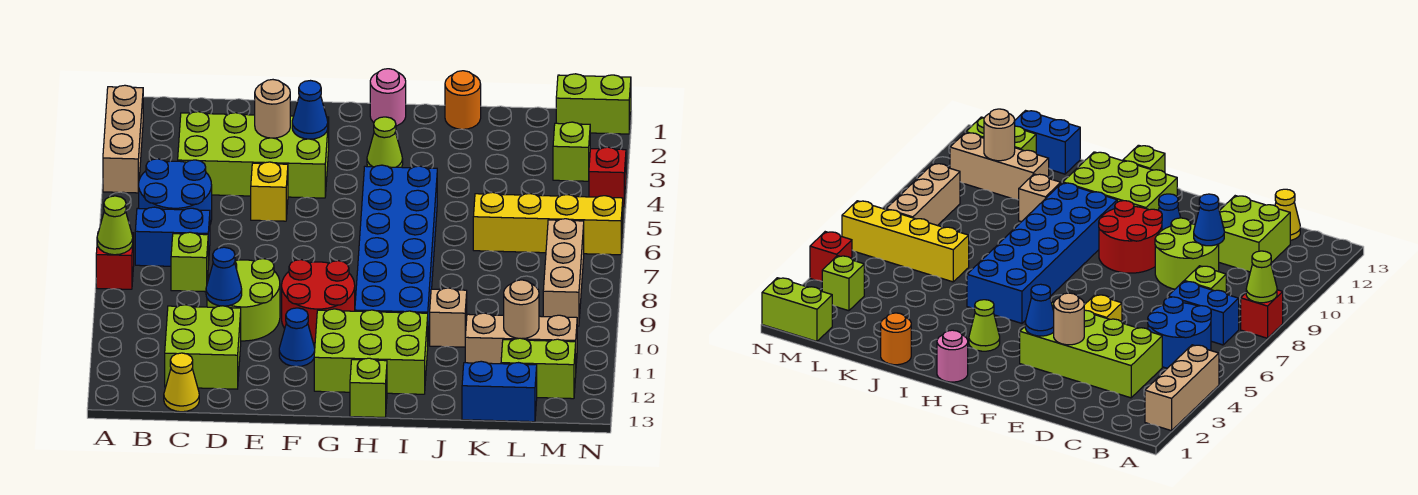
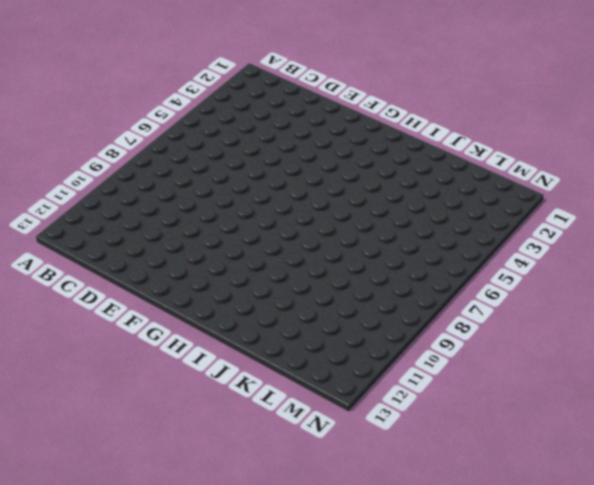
none -> tan brick A2:A4 level 1
none -> red brick A8 level 1
none -> blue round brick B5:C6 level 1
none -> blue brick B7:C7 level 1

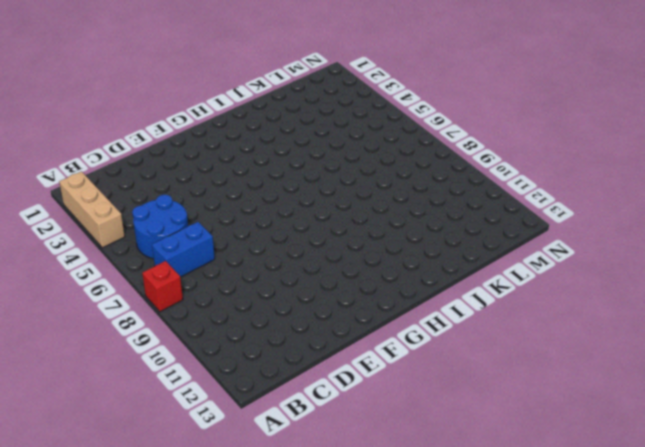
none -> lime brick C3:F4 level 1
none -> lime brick C8 level 1
none -> lime brick C11:D12 level 1
none -> yellow cone C13 level 1

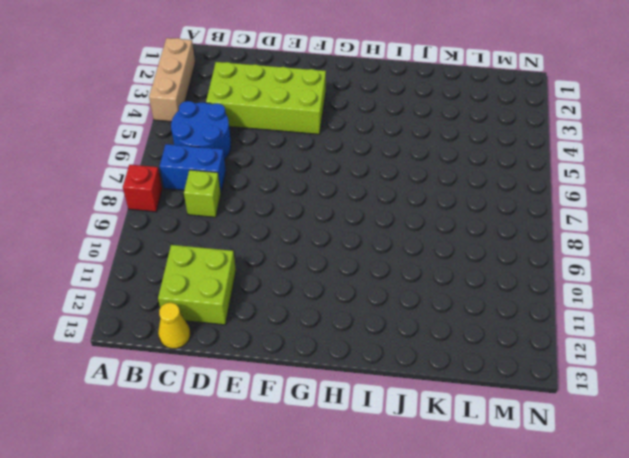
none -> lime round brick D9:E10 level 1
none -> yellow brick E5 level 1
none -> red round brick F9:G10 level 1
none -> blue cone F11 level 1

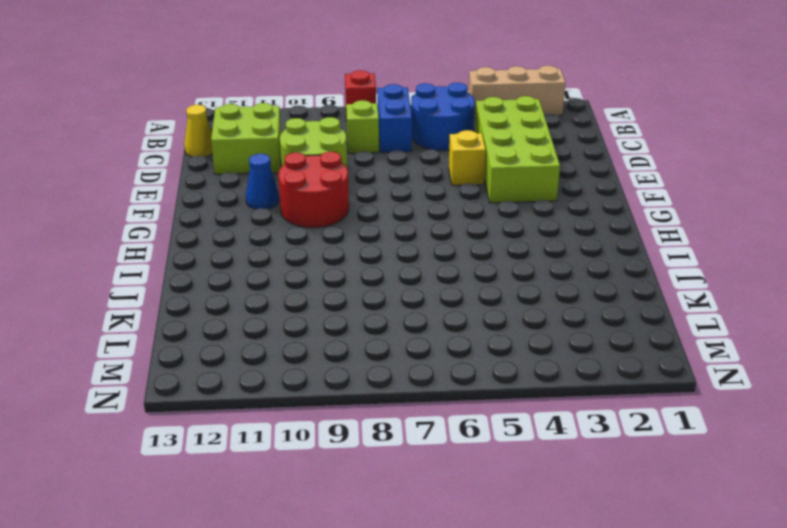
none -> lime brick G11:I12 level 1
none -> pink round brick H1 level 1
none -> lime cone H3 level 1
none -> blue brick H5:I10 level 1

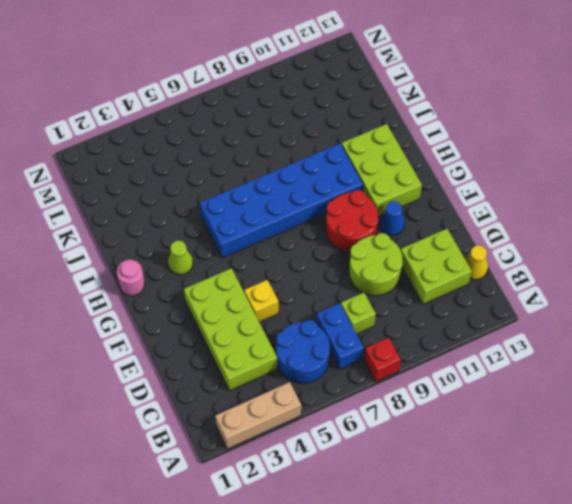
none -> lime brick H13 level 1
none -> orange round brick J1 level 1
none -> tan brick J10 level 1
none -> yellow brick K6:N6 level 1

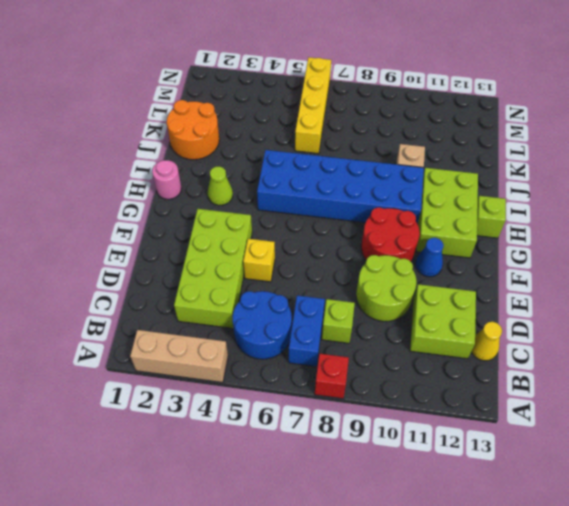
orange round brick J1:K2 level 1 -> orange round brick J1 level 1
none -> tan brick K11:M11 level 1
none -> blue brick K13:L13 level 1
none -> lime brick L12:M12 level 1
none -> lime brick M1:N1 level 1

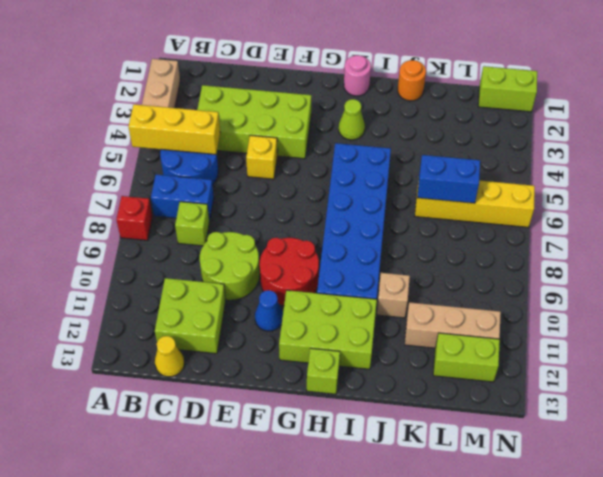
yellow brick A5:C5 level 2 -> none
blue brick K6:L6 level 2 -> blue brick K13:L13 level 1
none -> lime brick M3 level 1
none -> tan brick M7:M9 level 1
none -> red brick N4 level 1
none -> lime cone A8 level 2

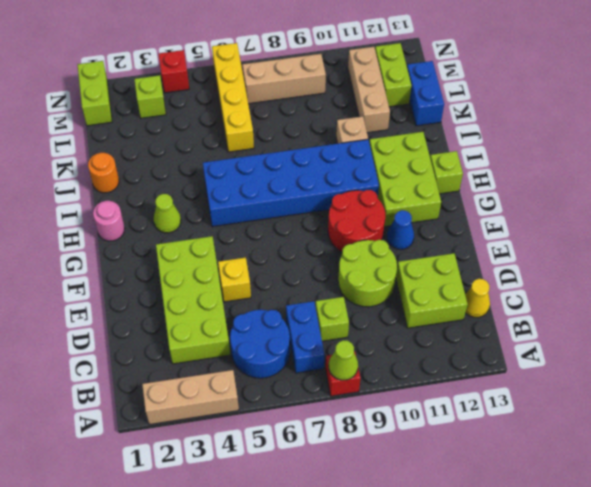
none -> blue cone D10 level 2
none -> tan round brick E3 level 2
none -> blue cone F3 level 2
none -> tan round brick L11 level 2

